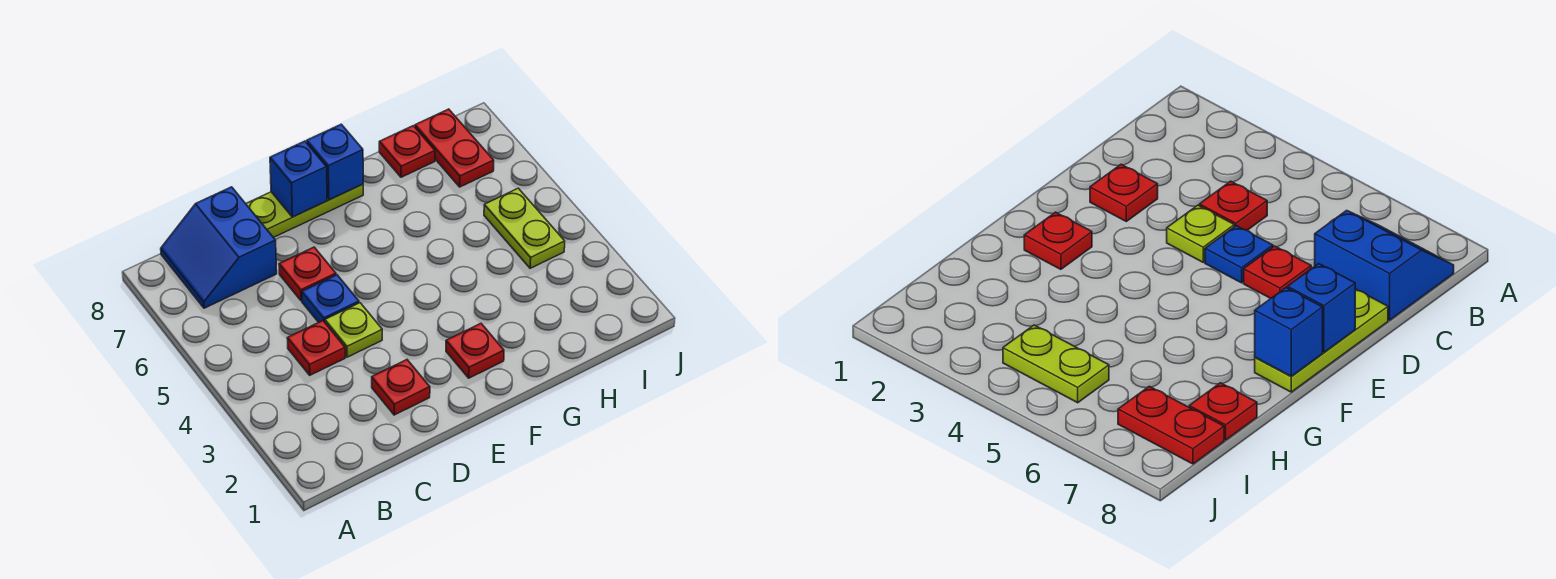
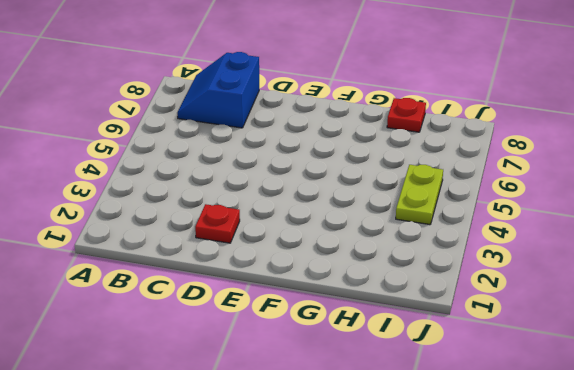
none -> red plate C4 level 1
none -> lime plate D4 level 1
none -> blue plate D5 level 1

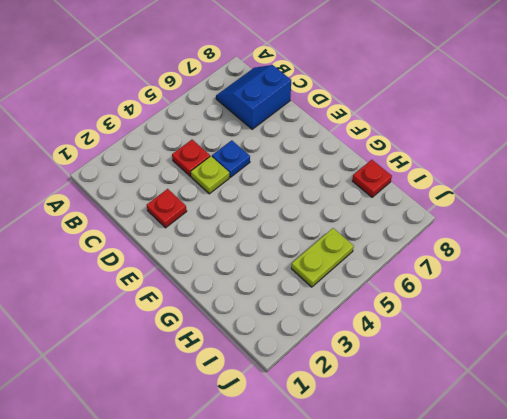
none -> red plate D6 level 1
none -> lime plate D8:F8 level 1
none -> red plate F2 level 1

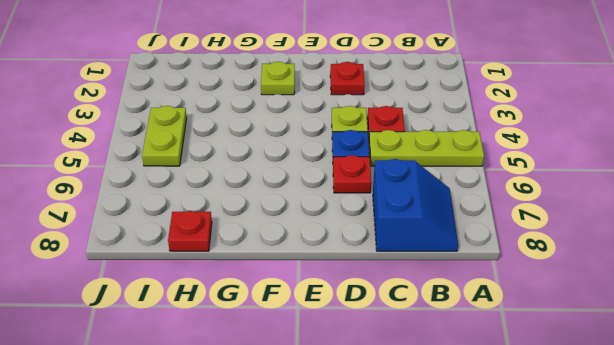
lime plate A5:C5 level 1 -> lime plate D8:F8 level 1
lime plate F2 level 1 -> red plate F2 level 1
none -> red plate I7:I8 level 1
none -> blue brick E8 level 2
none -> blue brick F8 level 2

